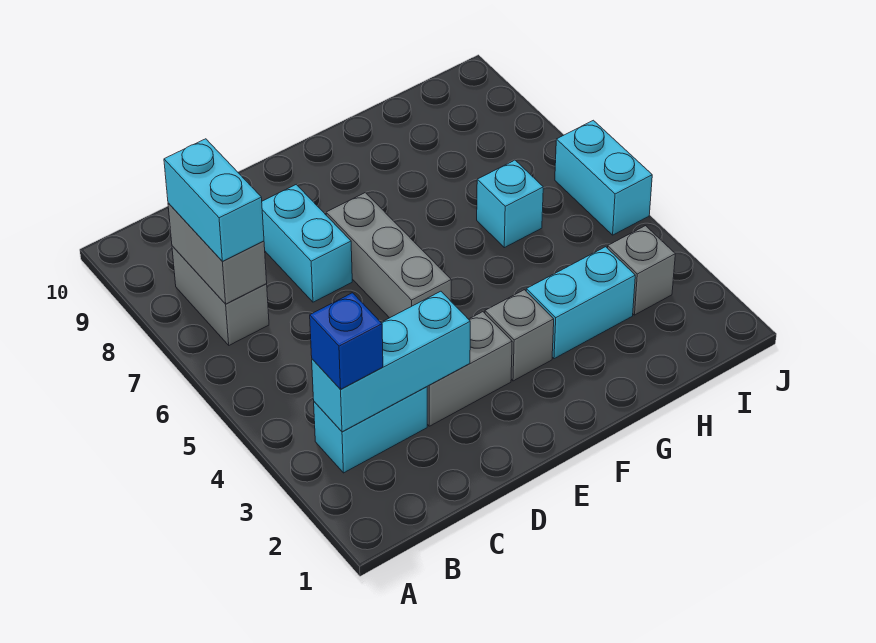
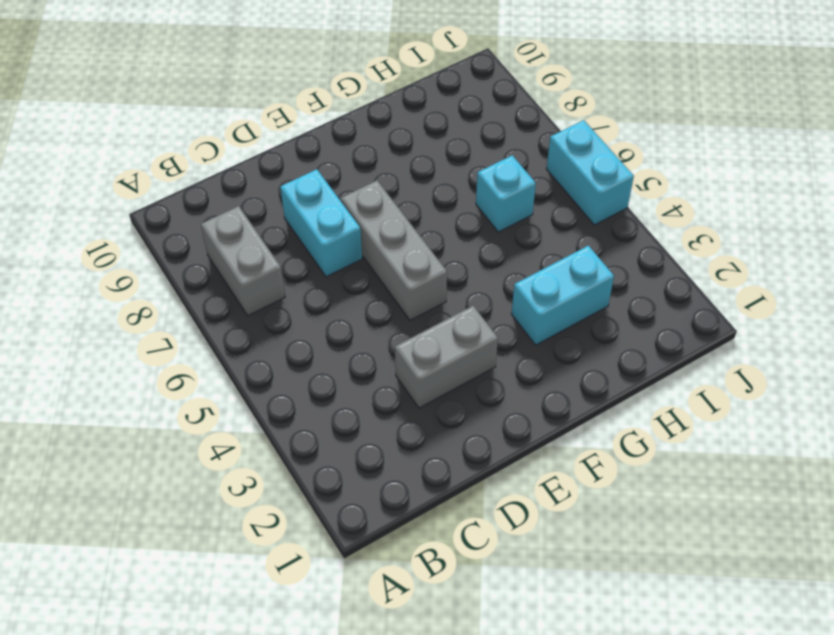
none -> cyan brick B3:C3 level 1
none -> grey brick F3 level 1
none -> grey brick I3 level 1

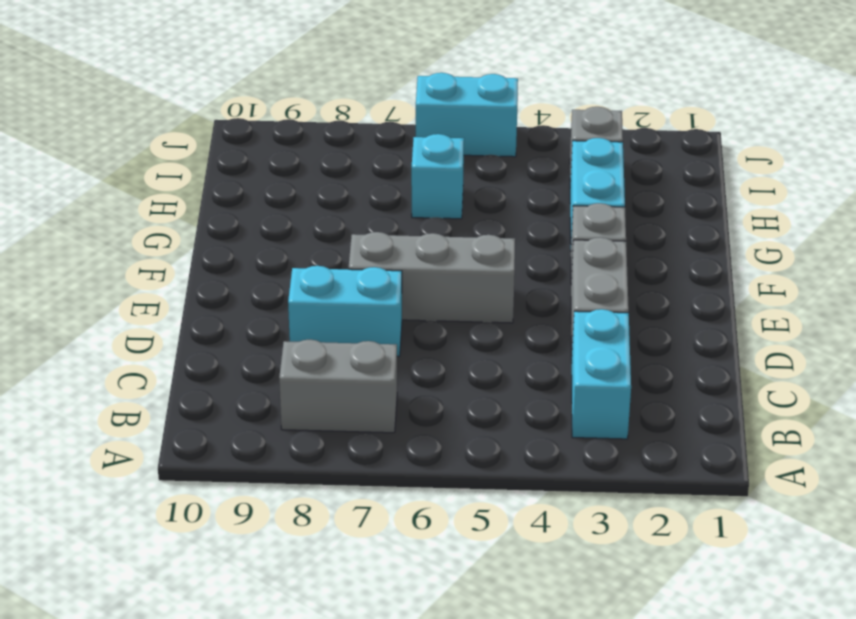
none -> cyan brick B3:D3 level 2
none -> grey brick B7:B8 level 2
none -> blue brick B3 level 3

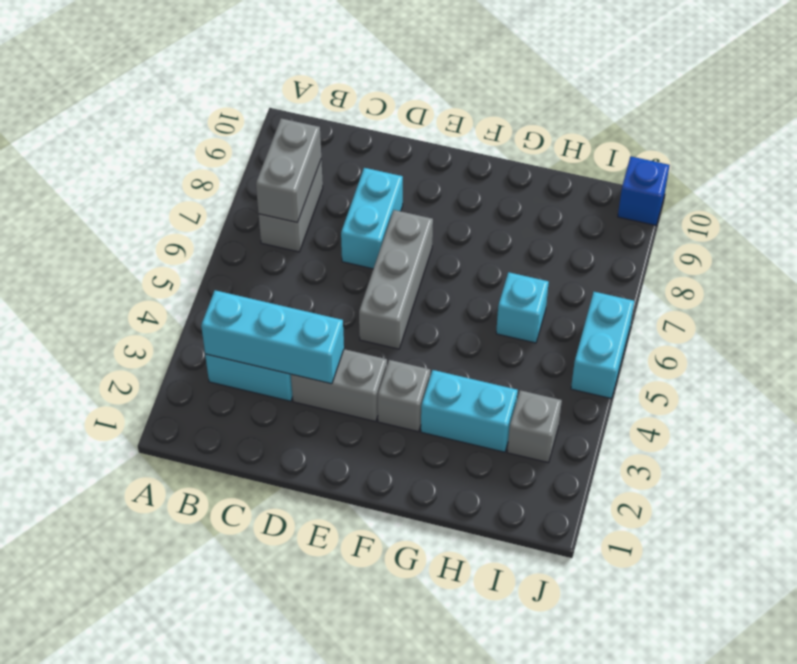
blue brick J10 level 1 -> blue brick B3 level 3
none -> cyan brick B7:B8 level 3

